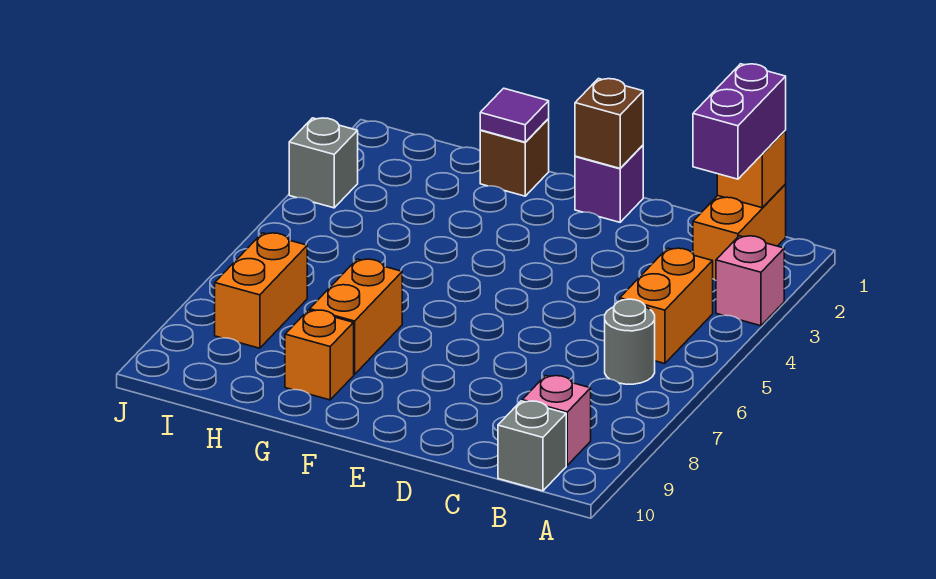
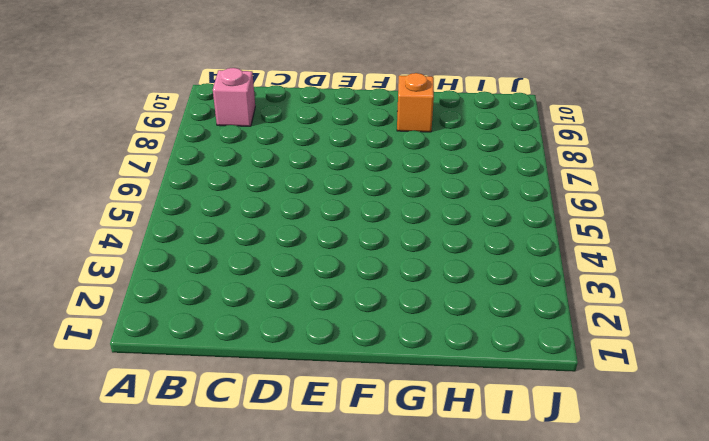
none -> pink brick A3 level 1
none -> orange brick B1:B2 level 1
none -> orange brick B4:B5 level 1

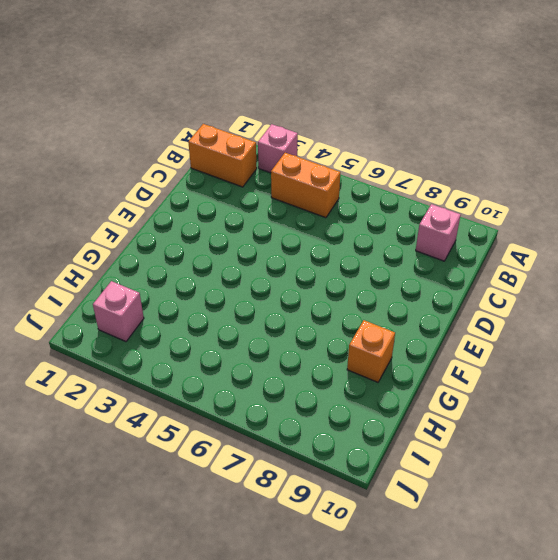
pink brick I2 level 1 -> none
none -> grey round brick B6 level 1
none -> grey brick B10 level 1
none -> purple brick E1 level 1

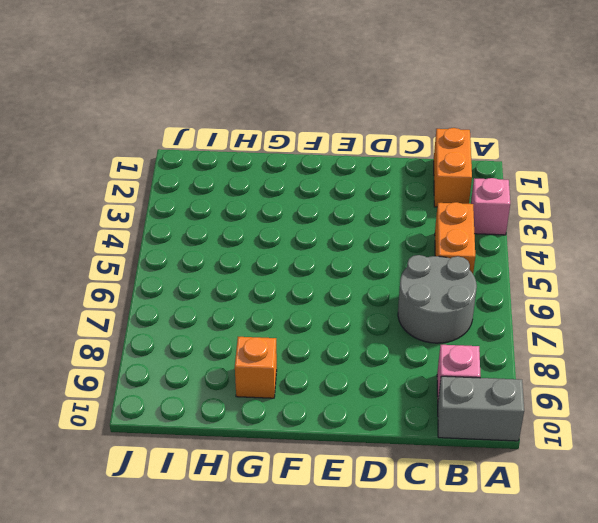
grey brick A10:B10 level 1 -> grey brick B10 level 1
grey round brick B6:C7 level 1 -> grey round brick B6 level 1
none -> purple brick E1 level 1
none -> brown brick G1 level 1
none -> orange brick G7:G8 level 1

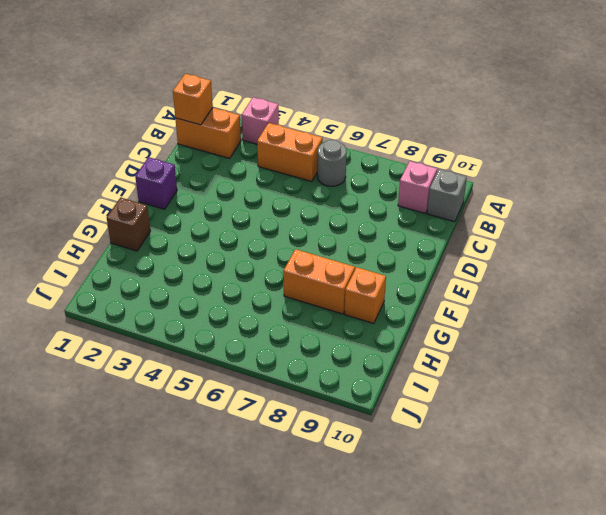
none -> orange brick I7:I8 level 1
none -> grey brick J3 level 1
none -> brown brick E1 level 2

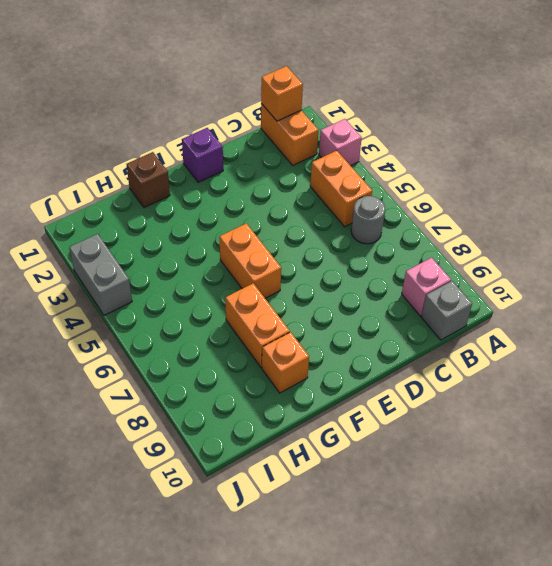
orange brick F5:F6 level 1 -> orange brick I7:I8 level 1
grey brick J3:J4 level 1 -> grey brick J3 level 1
none -> brown brick E1 level 2
none -> purple tile G1 level 2
none -> purple brick B1:B2 level 3

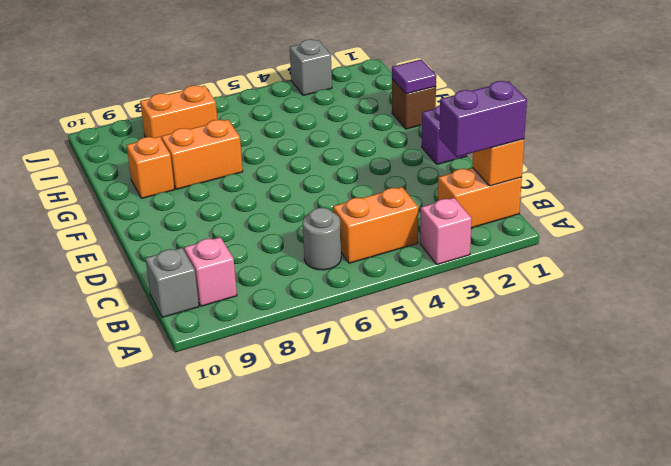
none -> brown brick E1 level 2

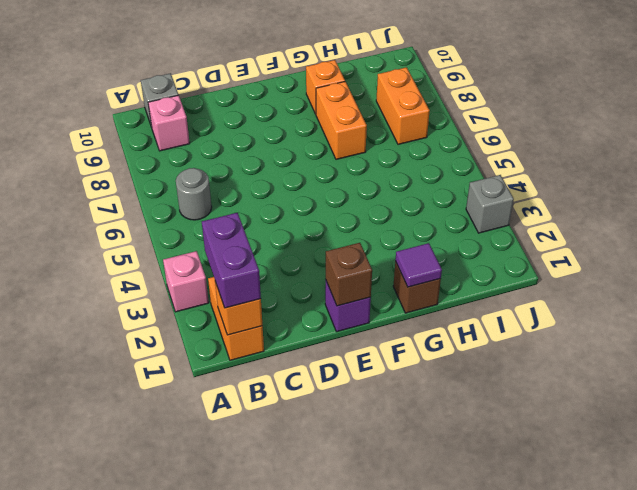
none -> orange brick B4:B5 level 1

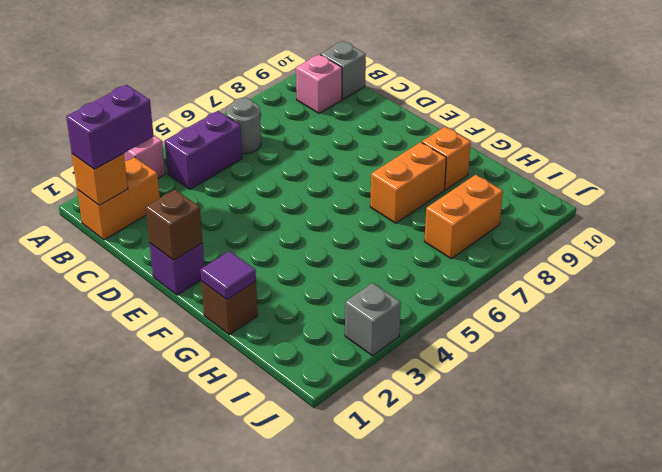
purple brick B4:B5 level 1 -> orange brick B4:B5 level 1

